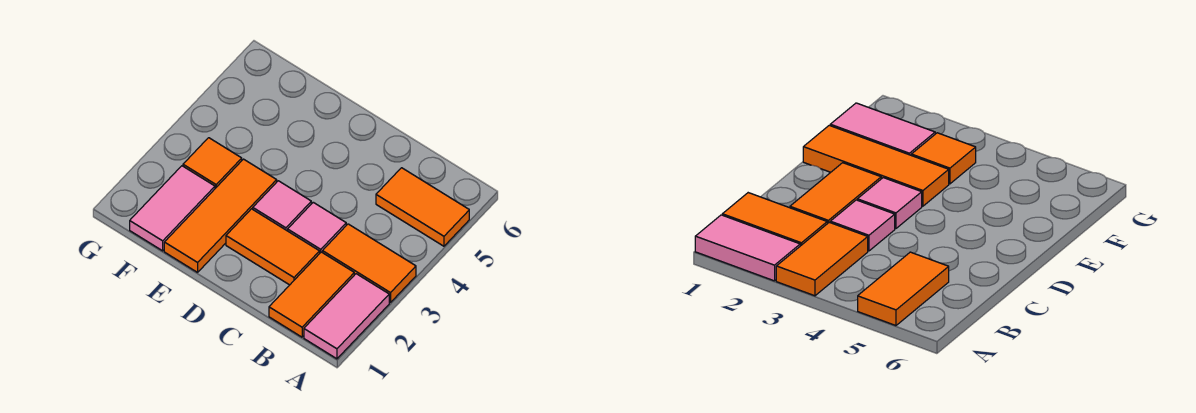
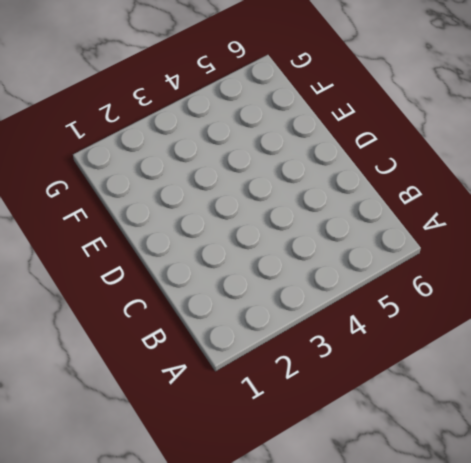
none -> pink tile A1:A2 level 1
none -> orange tile A3:B3 level 1

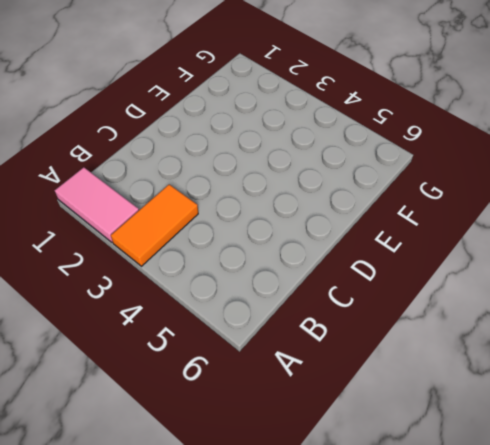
none -> orange tile A5:B5 level 1
none -> orange tile B1:B2 level 1

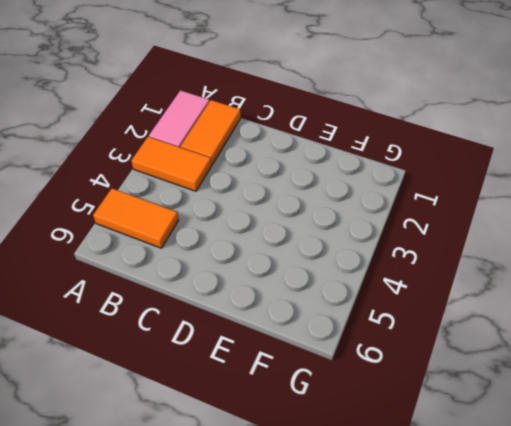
none -> orange tile C2:D2 level 1
none -> pink tile C3 level 1

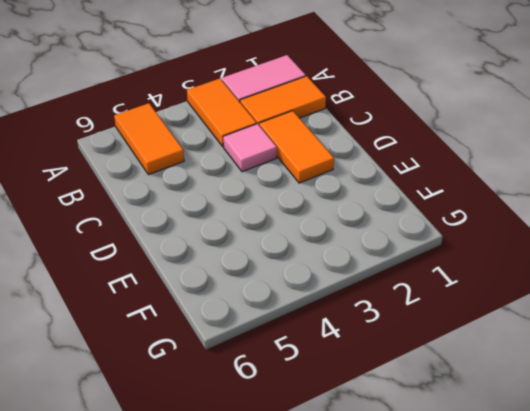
none -> pink tile D3 level 1
none -> orange tile E1:E3 level 1

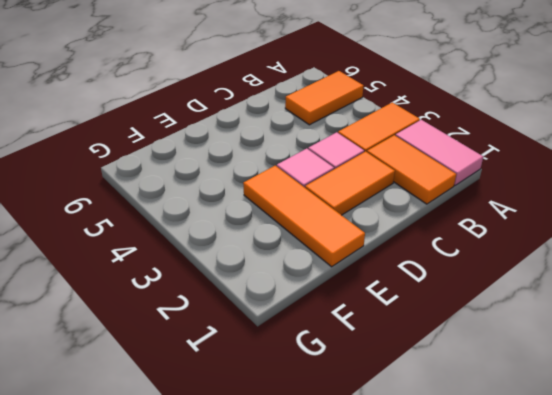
none -> pink tile F1:F2 level 1
none -> orange tile F3 level 1

